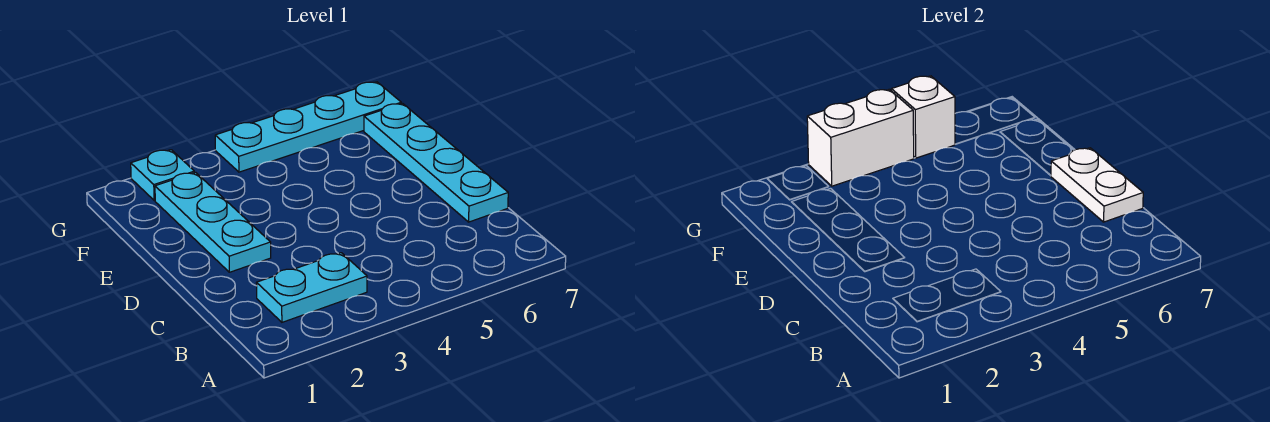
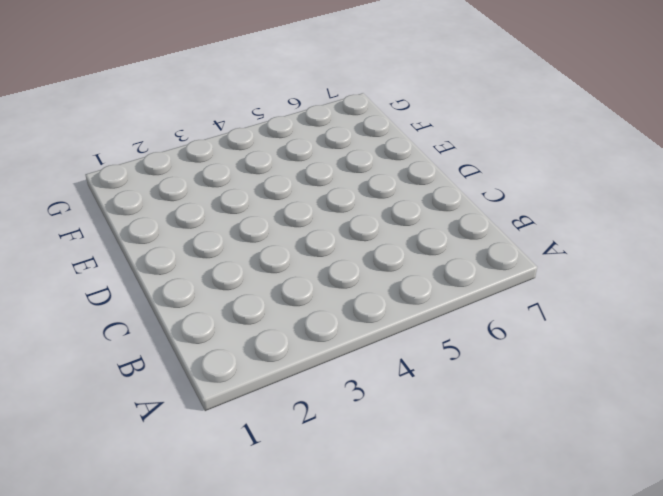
none -> cyan plate B2:B3 level 1
none -> cyan plate C7:F7 level 1

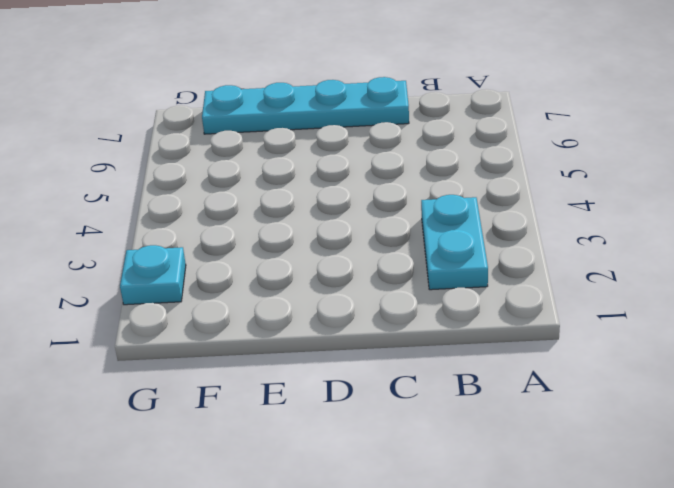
none -> cyan plate D2:F2 level 1
none -> cyan plate G4:G7 level 1

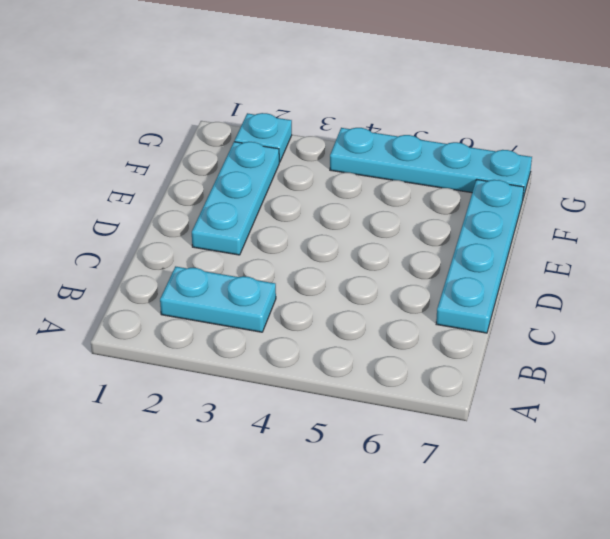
none -> white plate C7:D7 level 2
none -> white brick G3:G4 level 2

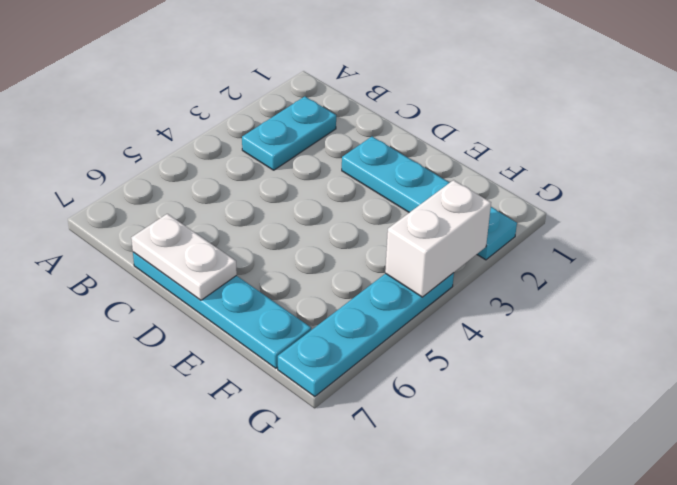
none -> white brick G5 level 2

